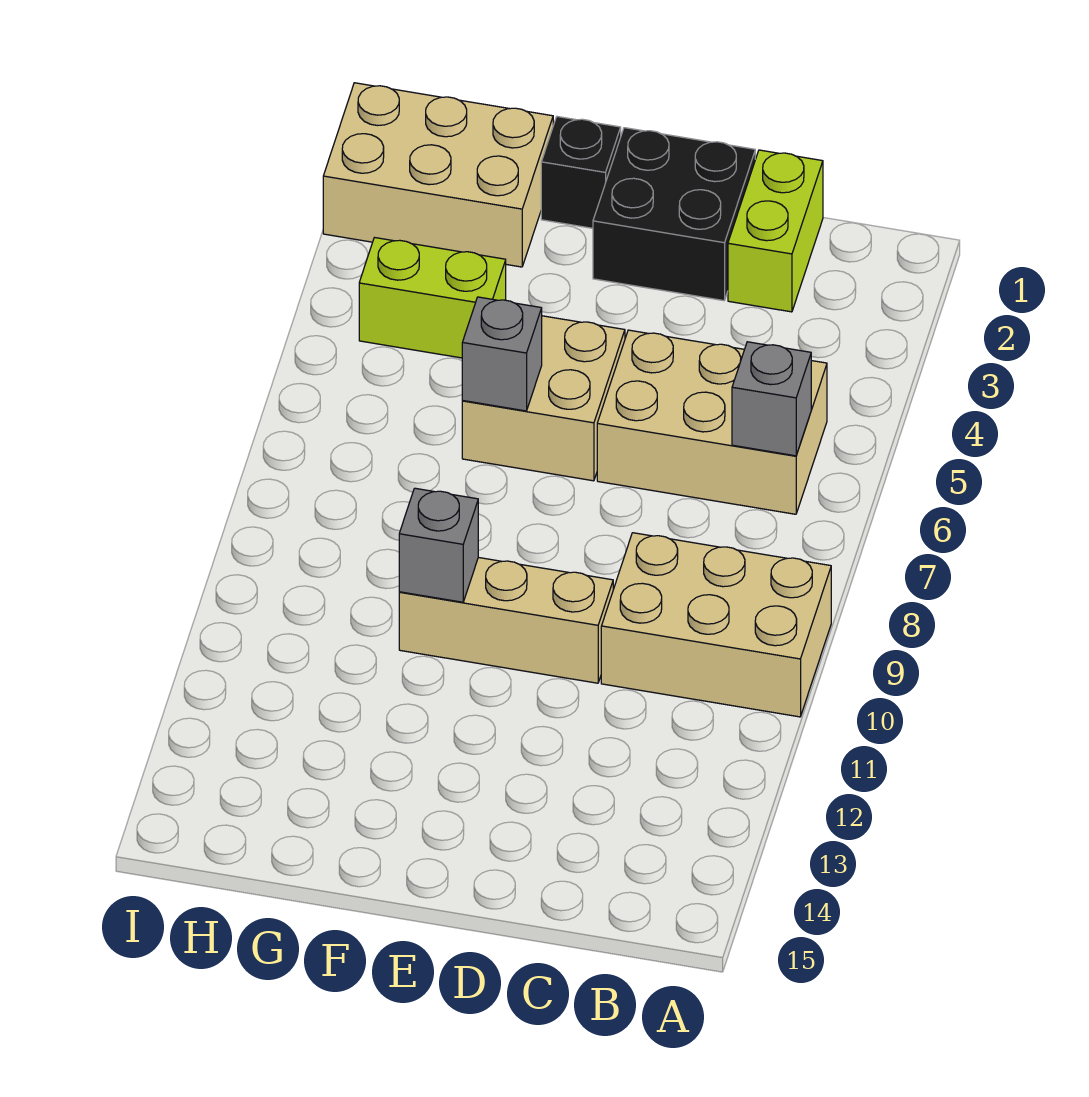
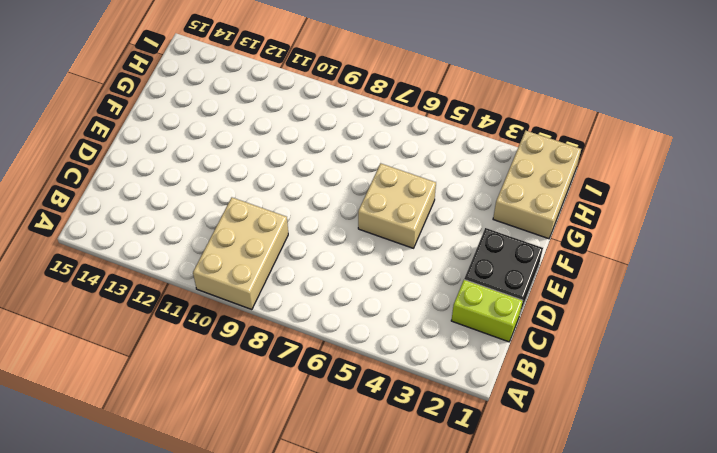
none -> tan brick B5:D6 level 1
none -> tan brick D10:F10 level 1
none -> black brick F1 level 1

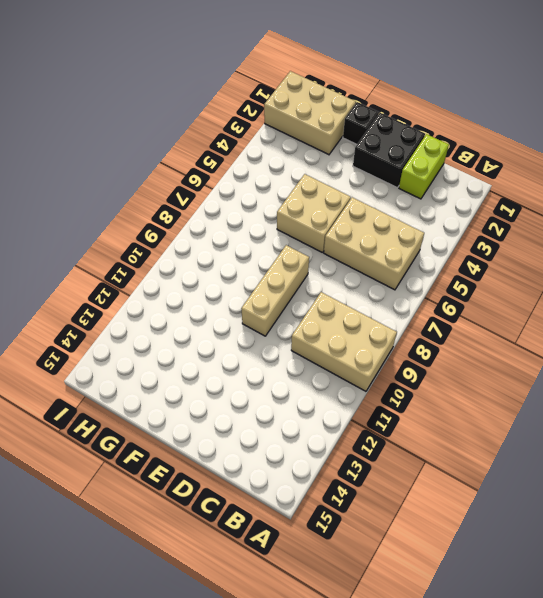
tan brick E8:E10 level 1 -> tan brick D10:F10 level 1
none -> lime brick G4:H4 level 1
none -> grey brick B6 level 2
none -> grey brick F6 level 2

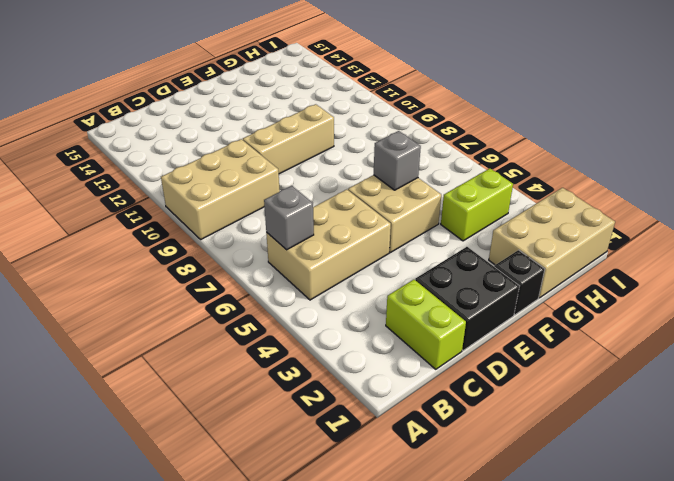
none -> grey brick F10 level 2

